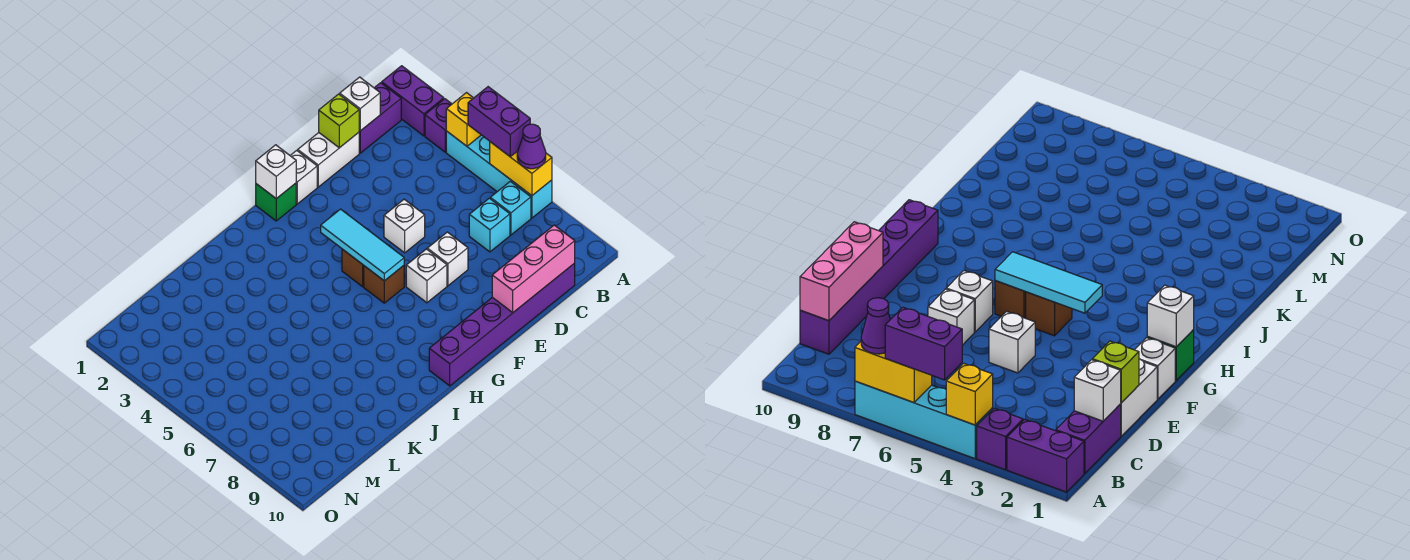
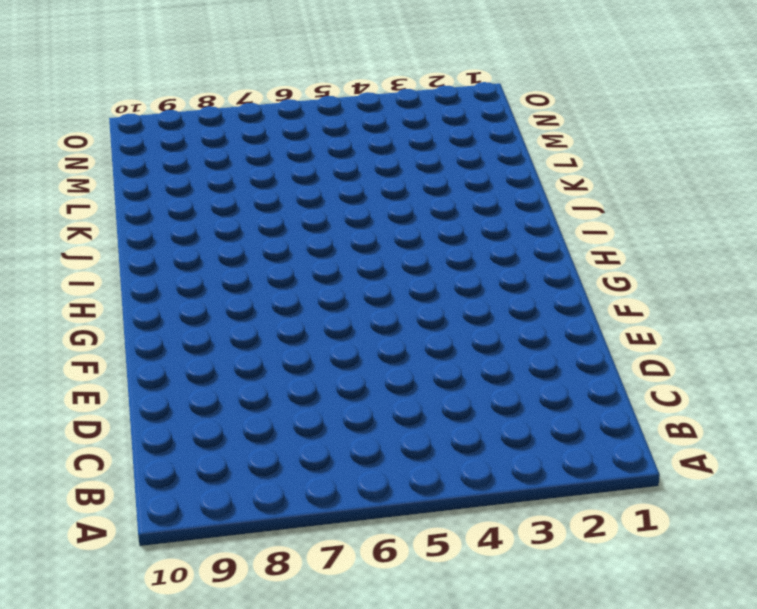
none -> purple brick A1:A2 level 1
none -> purple brick A3 level 1
none -> cyan brick A4:A7 level 1

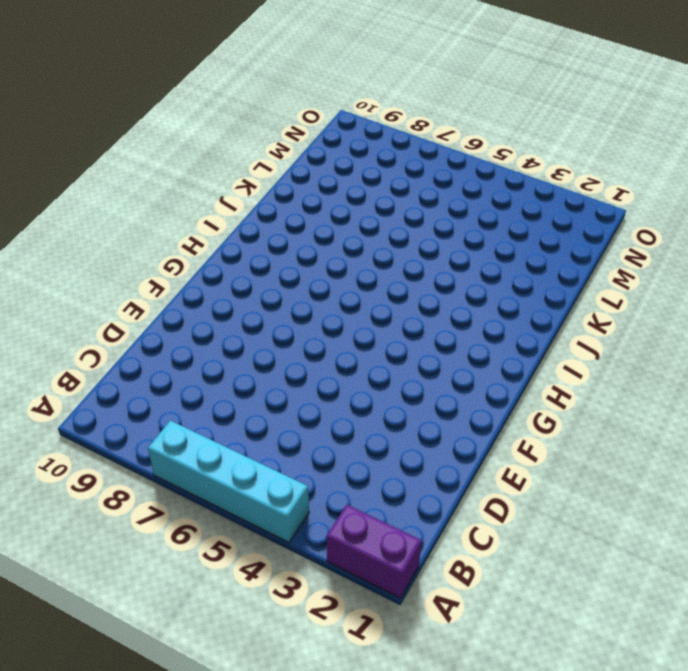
none -> purple brick A3 level 1
none -> purple brick B1:C1 level 1
none -> cyan brick B7 level 1

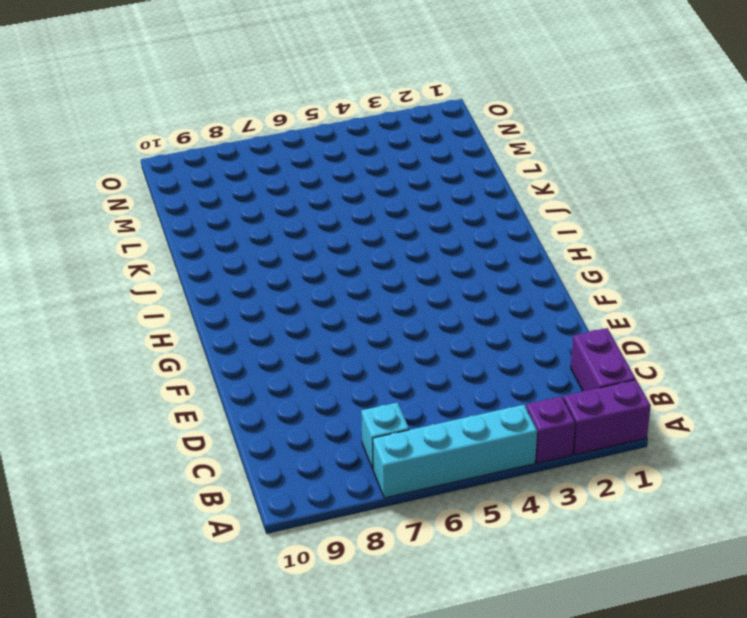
none -> cyan brick C7 level 1
none -> purple brick C10:H10 level 1
none -> white brick D1:E1 level 1

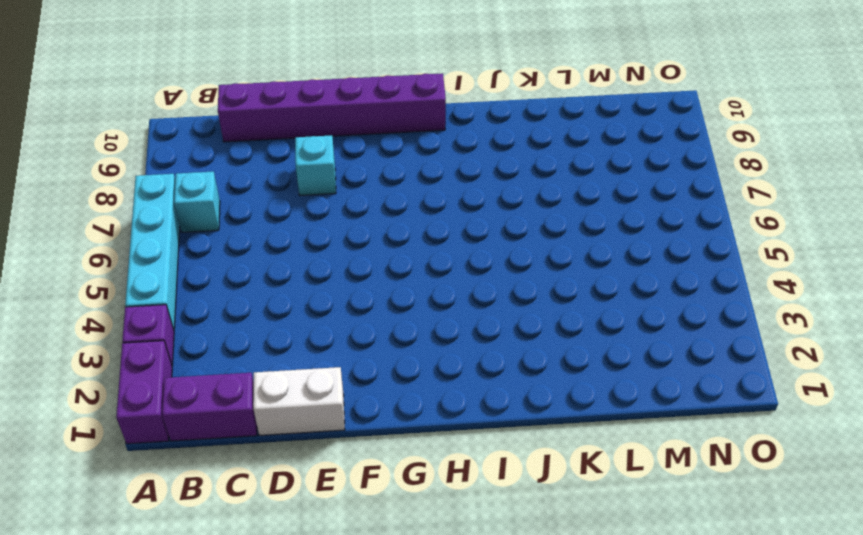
cyan brick E8 level 1 -> cyan brick C7 level 1
none -> white brick E5 level 1
none -> white brick E7 level 1
none -> white brick F1 level 1

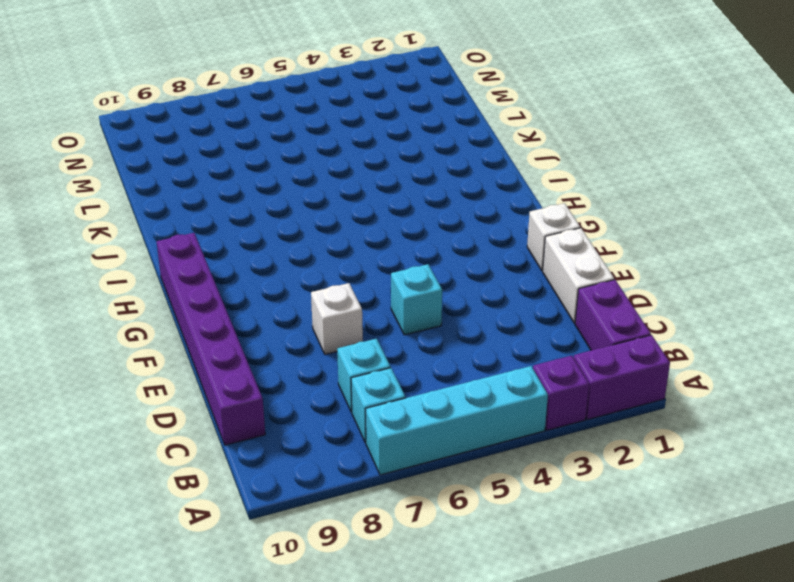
cyan brick E5 level 1 -> white brick E5 level 1
none -> white brick F7 level 1
none -> green brick G1 level 1
none -> brown brick G5 level 1

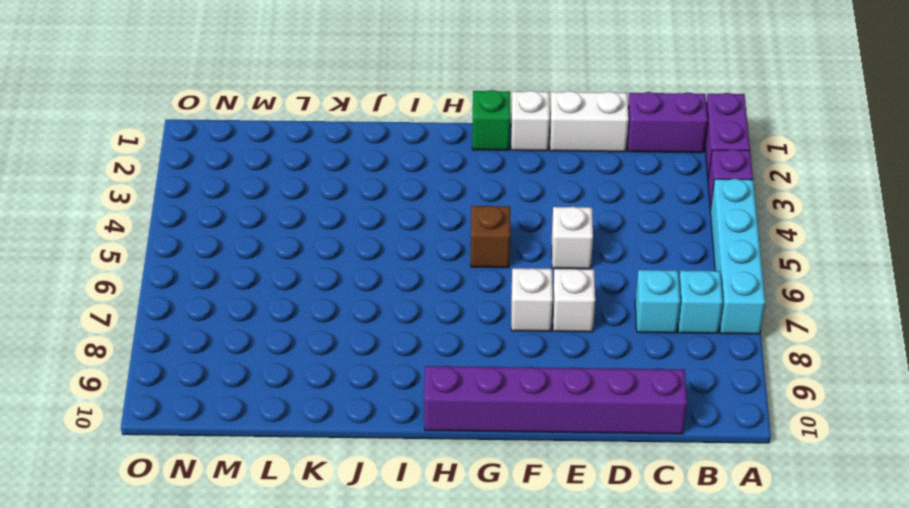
none -> brown brick G6 level 1
none -> yellow brick A4 level 2
none -> yellow brick A6:A7 level 2

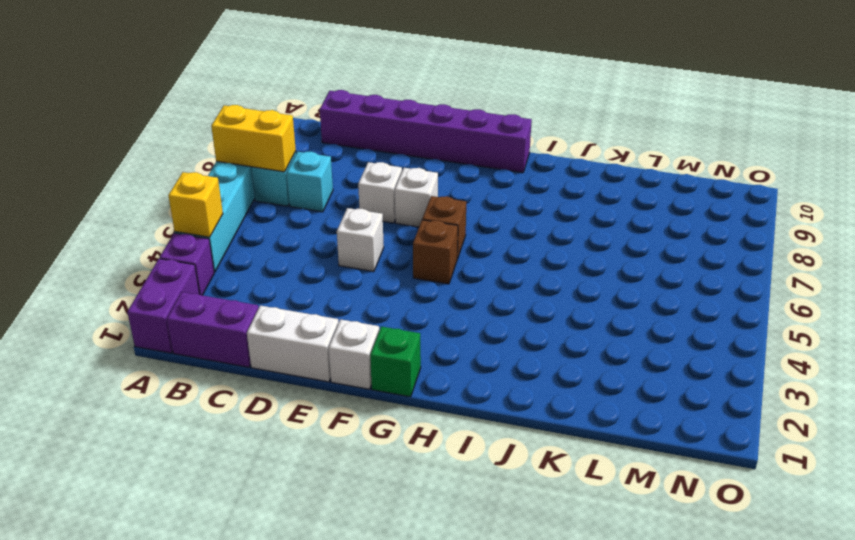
yellow brick A7:B7 level 2 -> yellow brick A6:A7 level 2
none -> white brick C1 level 2
none -> pink brick C10:E10 level 2
none -> lime brick D1 level 2

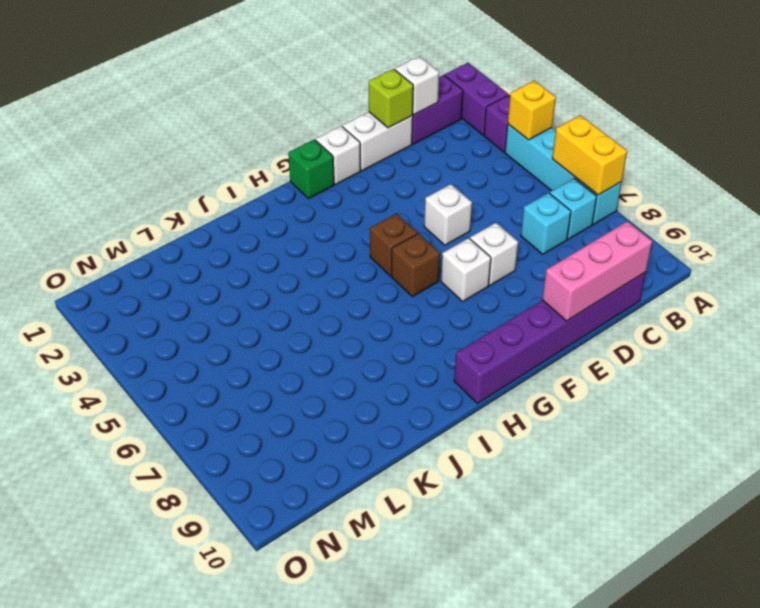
none -> white brick G1 level 2
none -> cyan tile G4:G6 level 2
none -> purple brick A5:A6 level 3

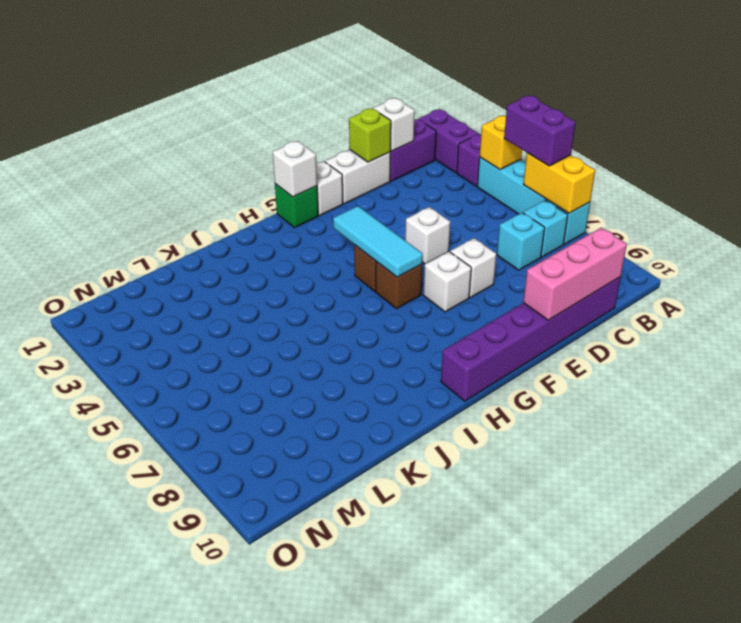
none -> purple cone A7 level 3

